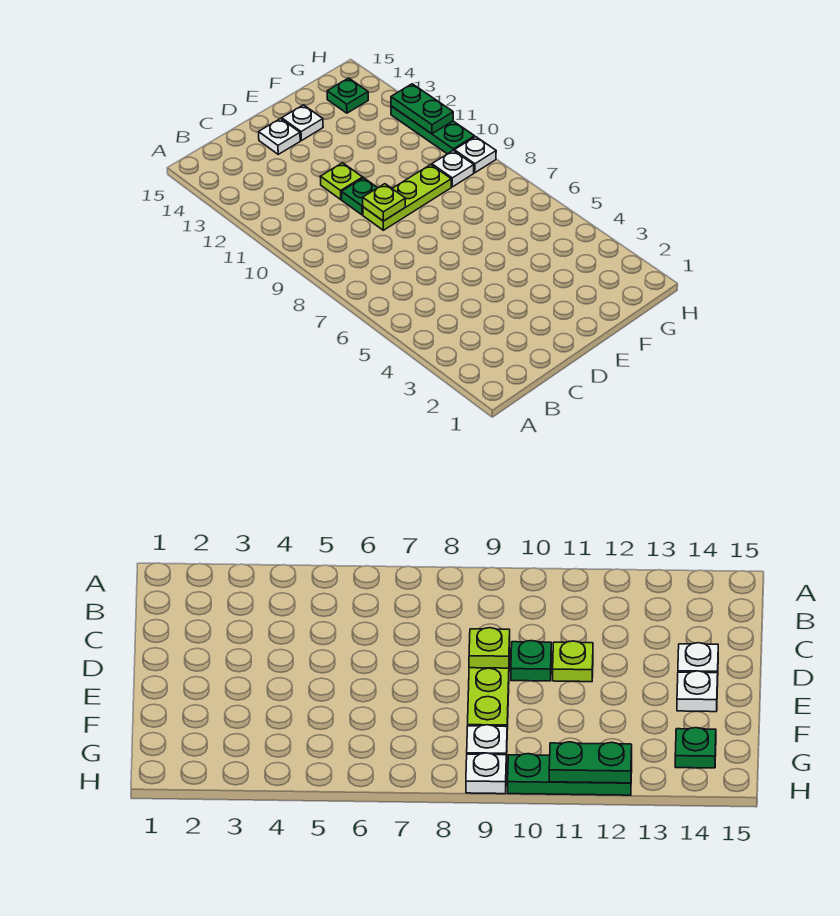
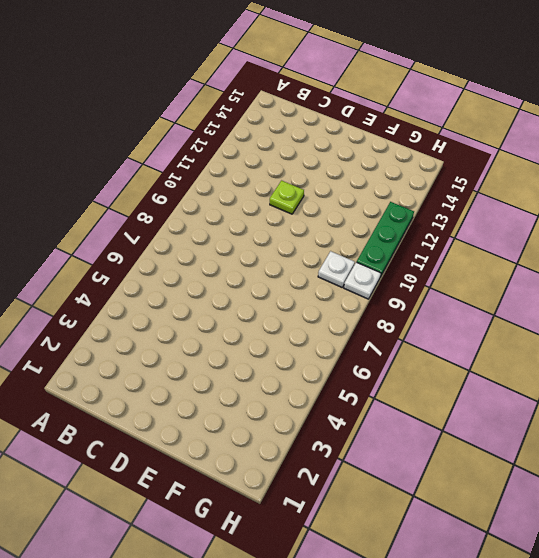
none -> lime plate D9:F9 level 1
none -> green plate D10 level 1

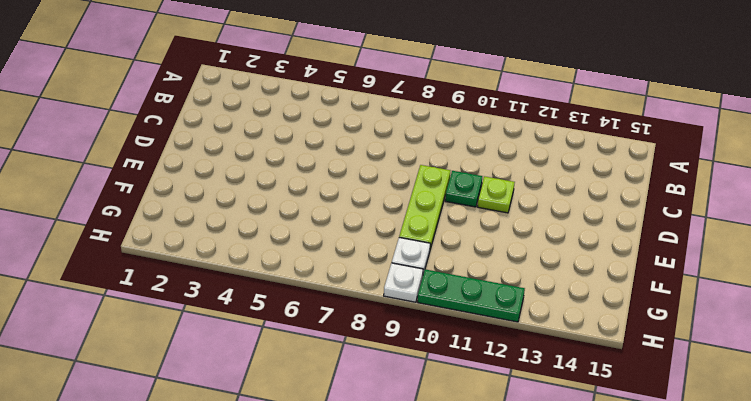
none -> white plate D14 level 1
none -> white plate E14 level 1

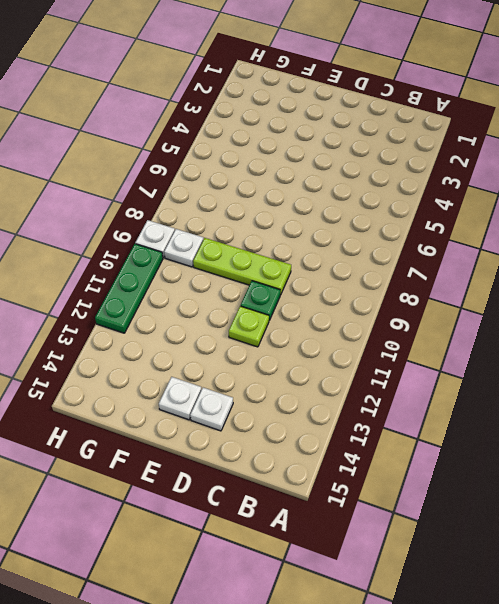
none -> green plate G14 level 1
none -> lime plate D9 level 2

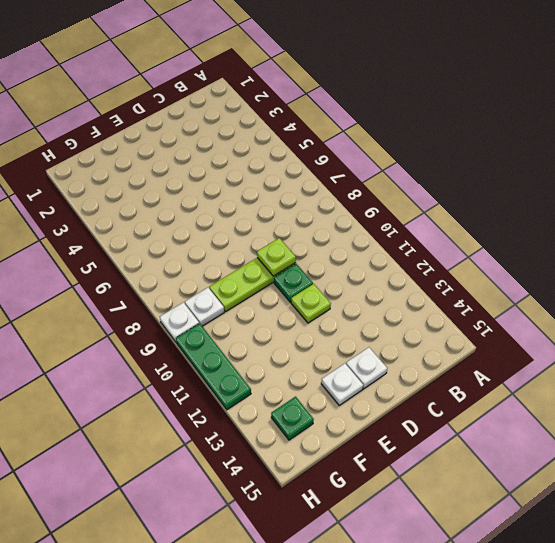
none -> green plate H11:H12 level 2

